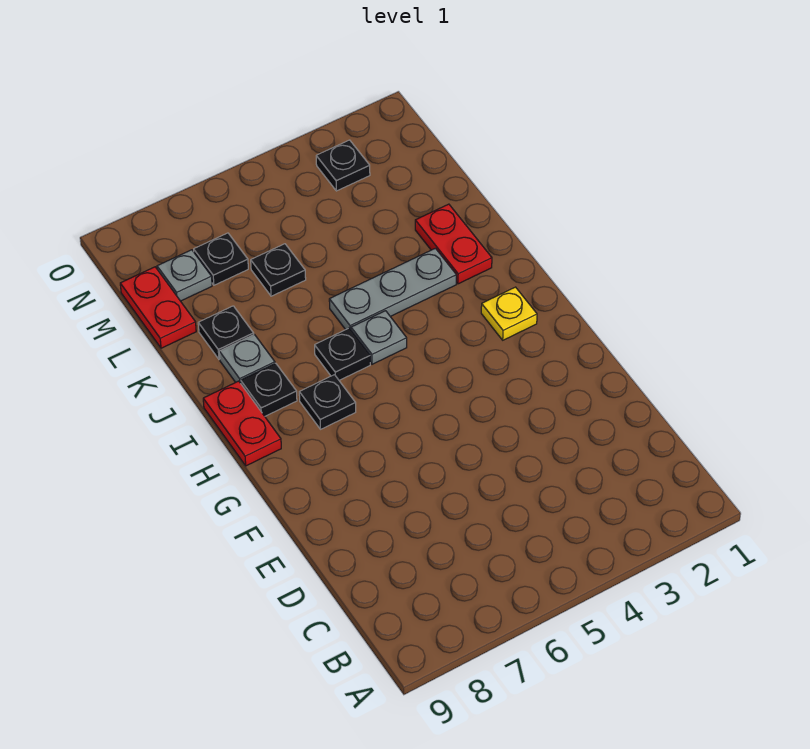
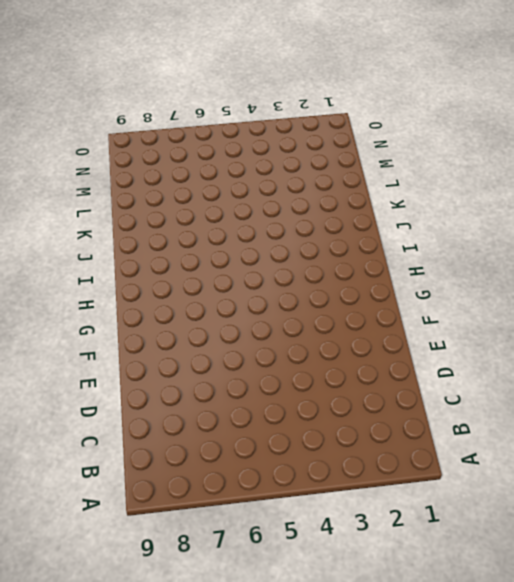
none -> yellow plate H2 level 1
none -> black plate H7 level 1
none -> red plate H9:I9 level 1

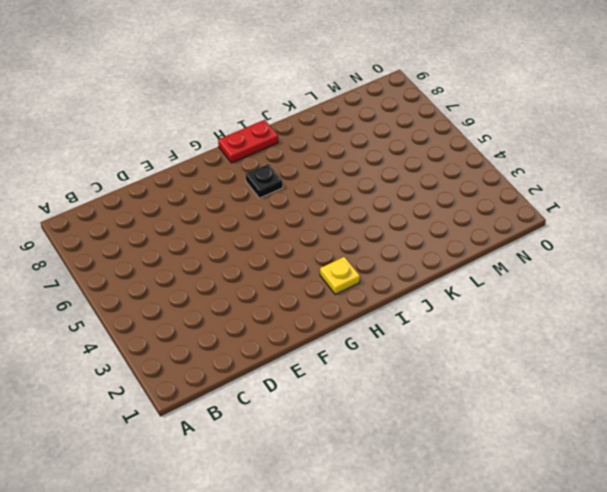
none -> grey plate I5 level 1
none -> black plate I6 level 1
none -> black plate I8 level 1

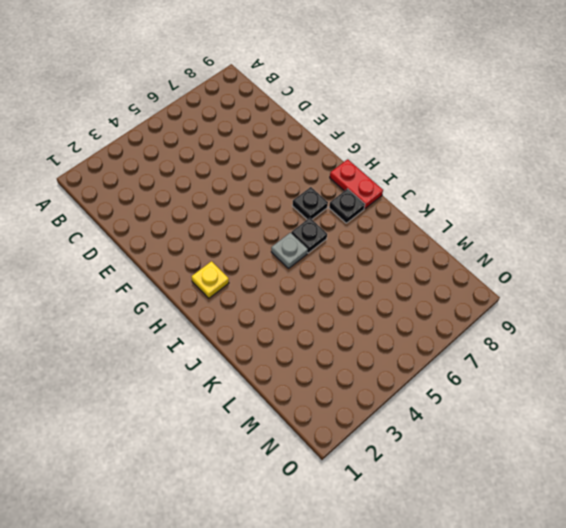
none -> red plate J2:K2 level 1
none -> grey plate J3:J5 level 1
none -> grey plate J8 level 1

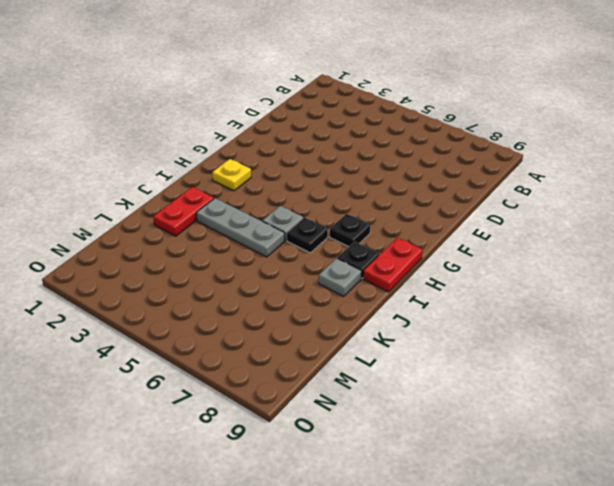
none -> black plate K8 level 1
none -> black plate L6 level 1
none -> red plate L9:M9 level 1

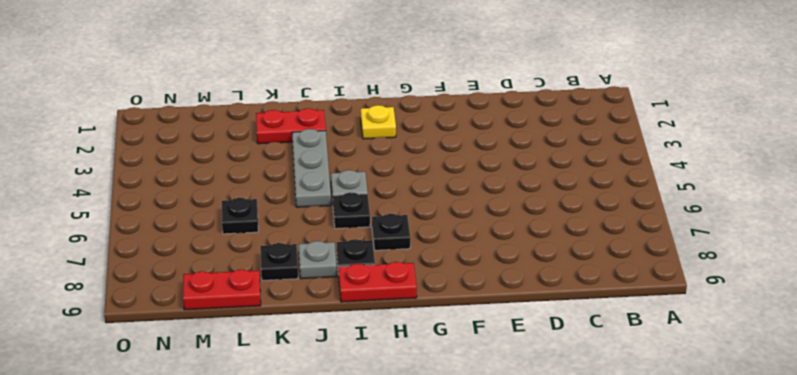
none -> black plate M7 level 1
none -> grey plate M8 level 1
none -> black plate N3 level 1

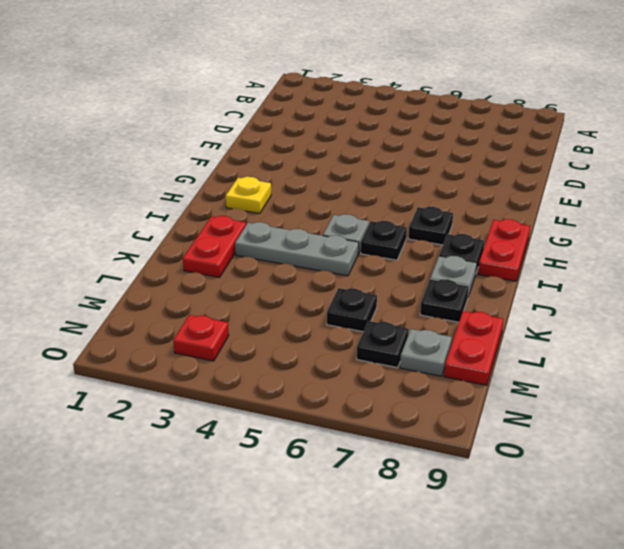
red plate N3 level 1 -> black plate N3 level 1

